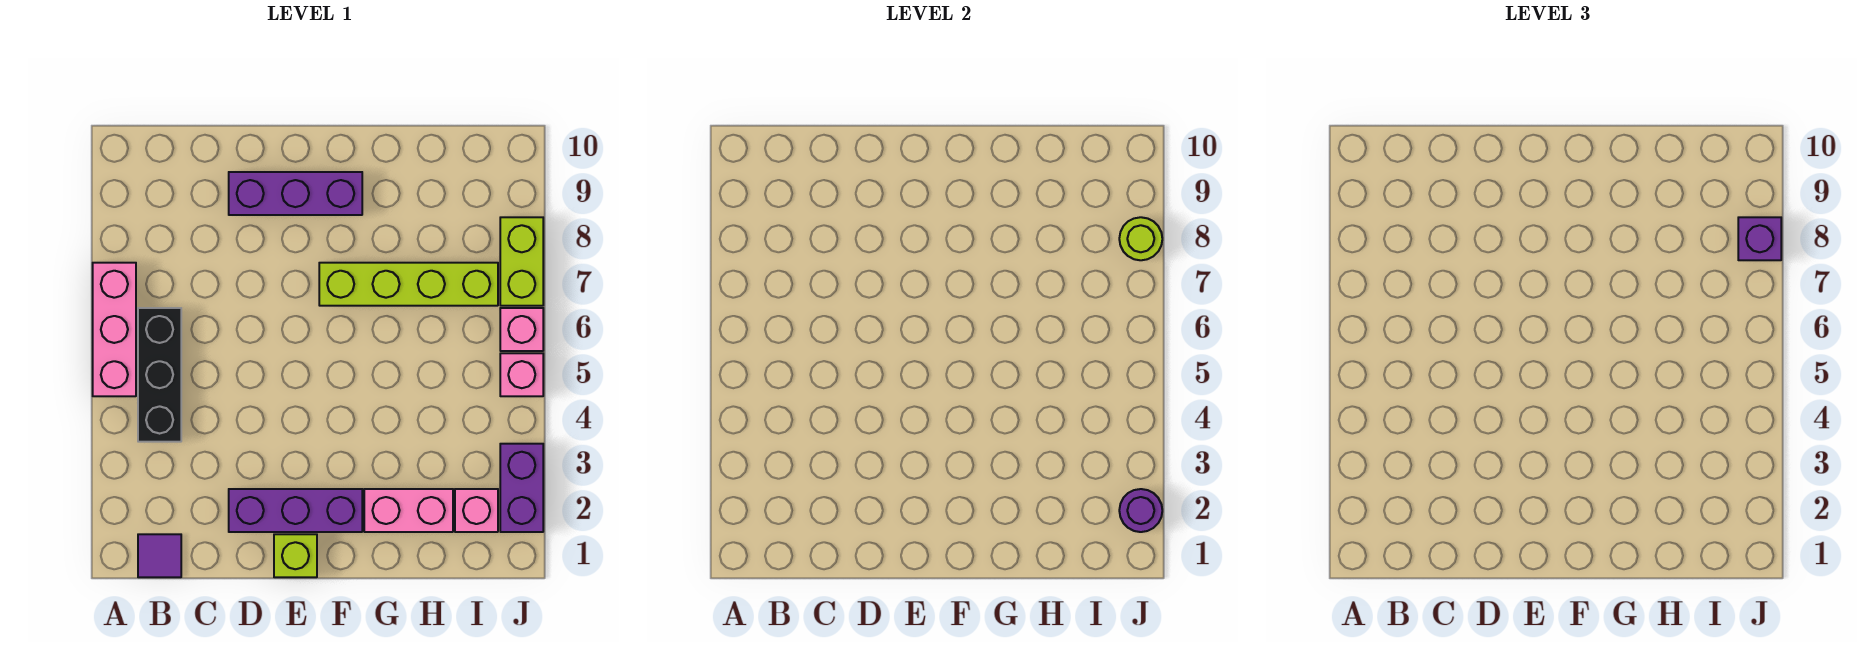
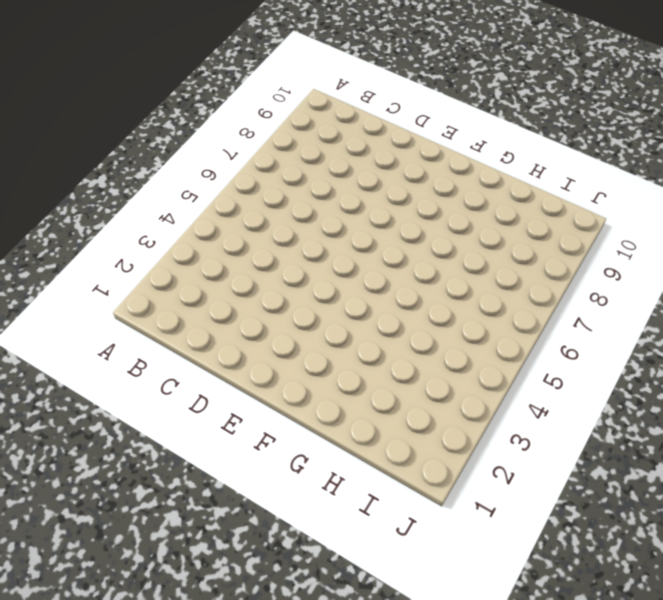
none -> pink brick A5:A7 level 1
none -> purple tile B1 level 1
none -> black brick B4:B6 level 1

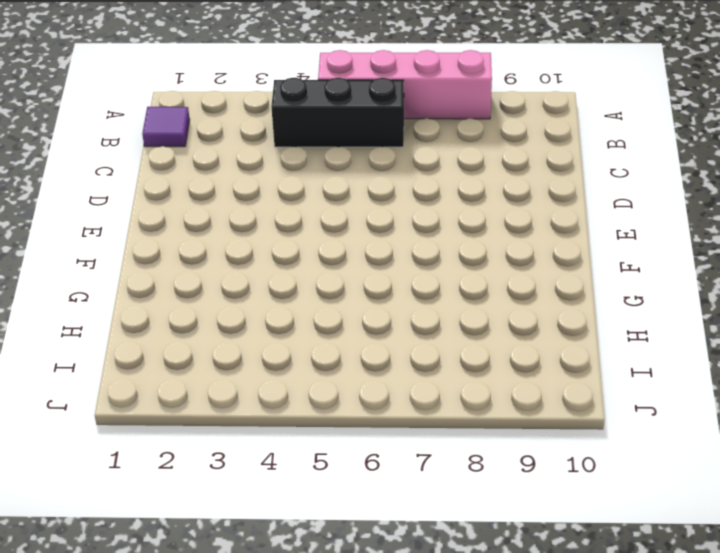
pink brick A5:A8 level 1 -> pink brick A5:A7 level 1
none -> purple brick D2:F2 level 1
none -> purple brick D9:F9 level 1
none -> lime brick E1 level 1

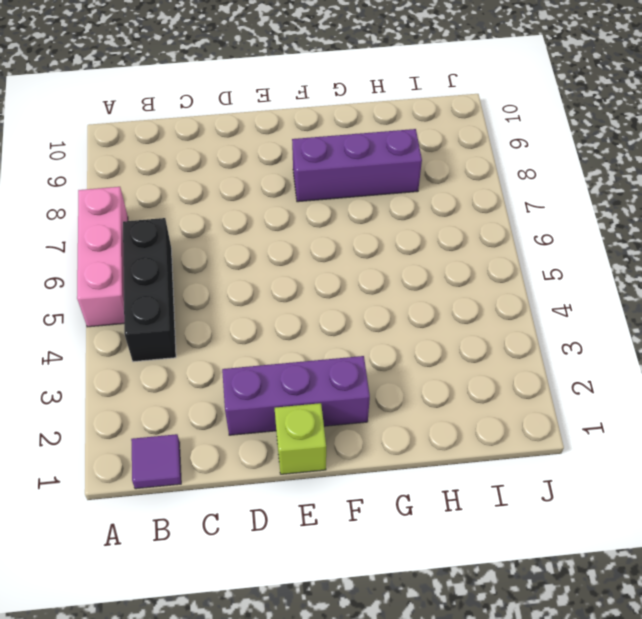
purple brick F8:H8 level 1 -> purple brick D9:F9 level 1
none -> lime brick F7:I7 level 1
none -> pink brick G2:H2 level 1
none -> pink brick I2 level 1

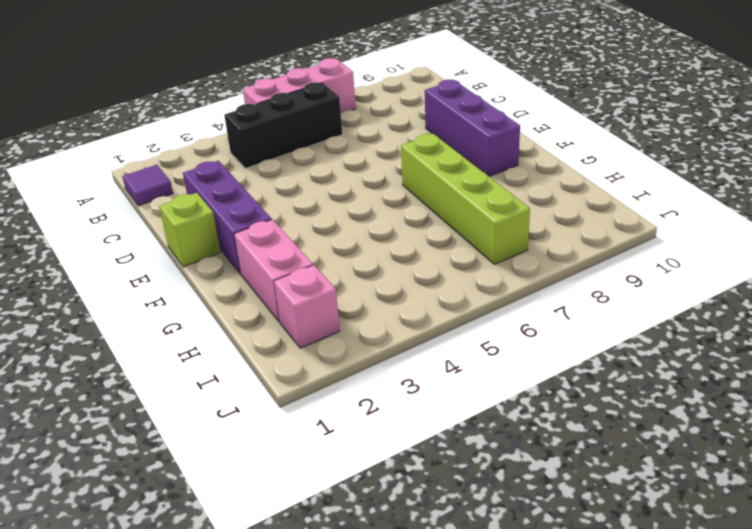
none -> purple brick J2:J3 level 1
none -> pink brick J5 level 1
none -> pink brick J6 level 1

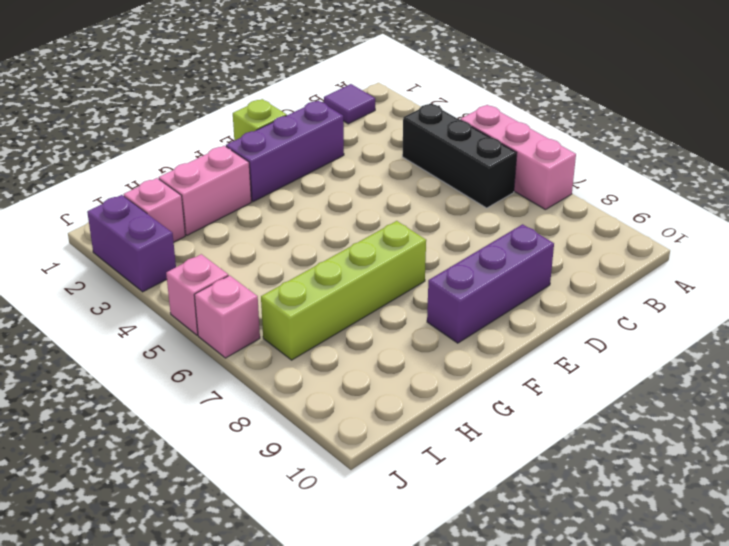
none -> lime brick J7:J8 level 1
none -> purple round brick J2 level 2
none -> lime round brick J8 level 2

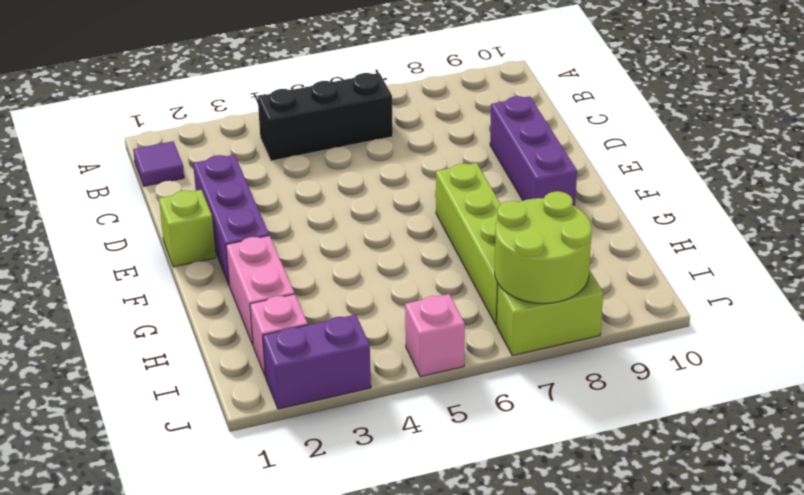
lime round brick I7:J8 level 2 -> lime round brick J8 level 2
none -> pink brick A5:A7 level 1
none -> pink brick J6 level 1
none -> purple round brick J2 level 2

